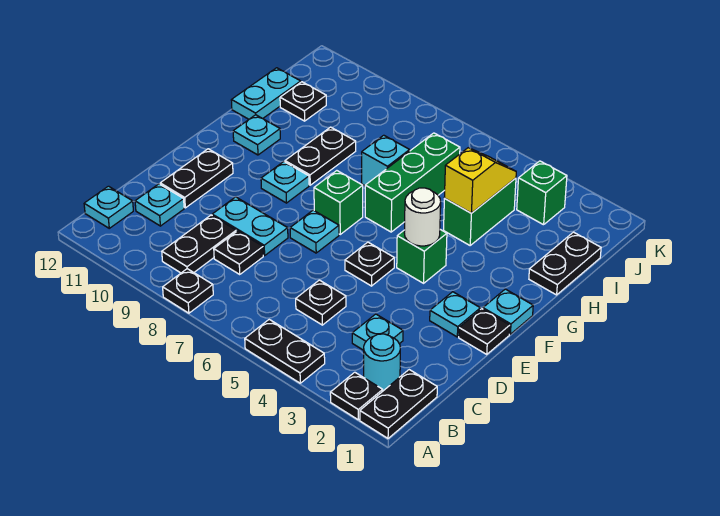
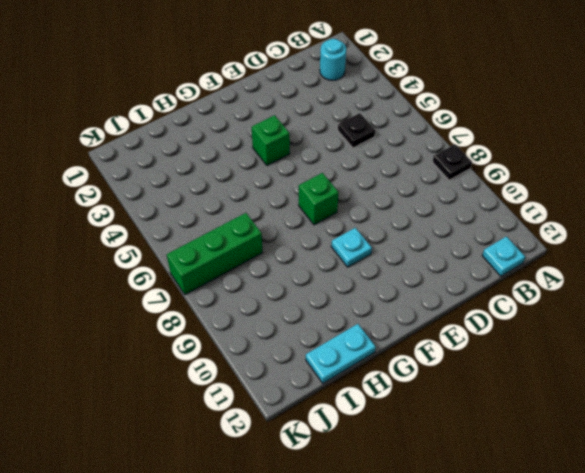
green brick I7:K7 level 1 -> green brick G6:I6 level 1
none -> black plate A1:B1 level 1
none -> black plate A2 level 1
none -> black plate A4:A5 level 1
none -> black plate B9:C9 level 1

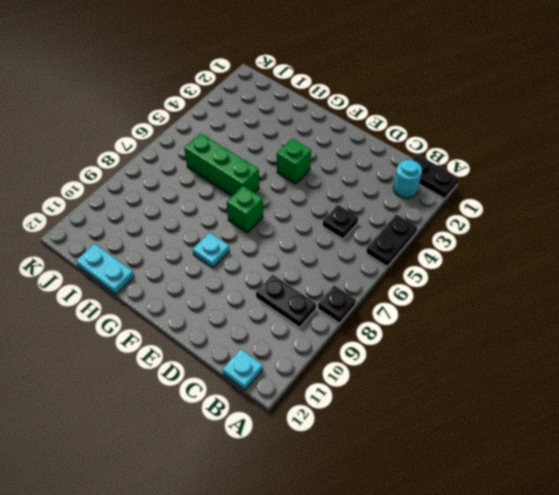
none -> black plate A2 level 1
none -> cyan plate C3 level 1
none -> black plate C8 level 1
none -> cyan plate C11 level 1

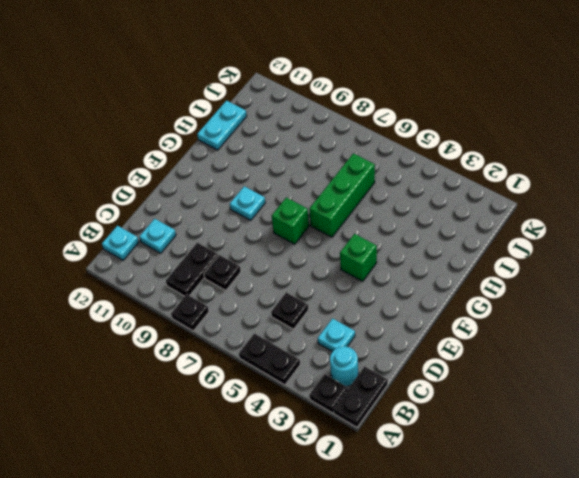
none -> cyan plate D8:D9 level 1
none -> black plate D11:E11 level 1
none -> black plate E1 level 1
none -> cyan plate E2 level 1

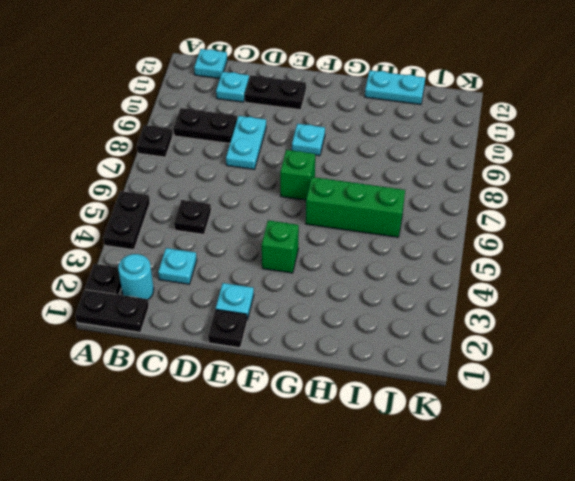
none -> black plate C8 level 1
none -> black plate E5 level 1
none -> cyan plate E7 level 1
none -> cyan plate F1 level 1

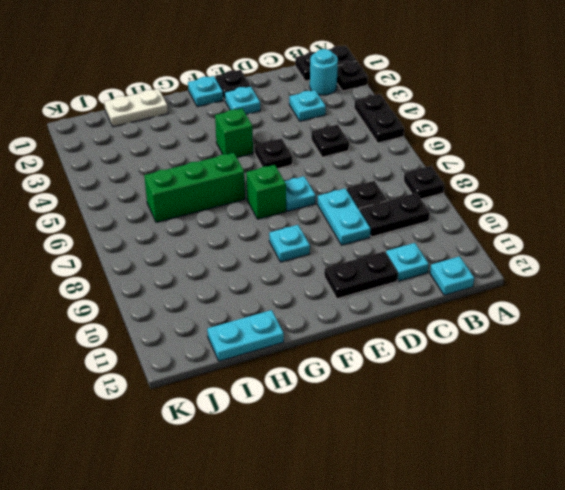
white plate H1:I1 level 1 -> black plate H1:I1 level 1
none -> black plate G9:H9 level 1
none -> cyan plate G11 level 1
none -> green brick H4:I4 level 1
none -> cyan brick H7 level 1

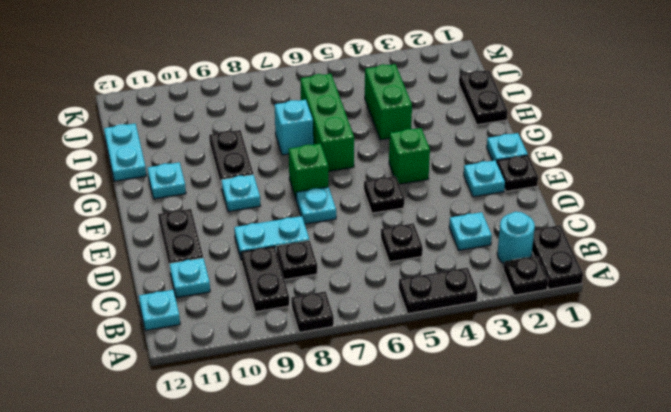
none -> black plate I11 level 1
none -> green brick J3 level 1
none -> white round brick F4 level 2
none -> yellow slope H4:I4 level 2 top H

